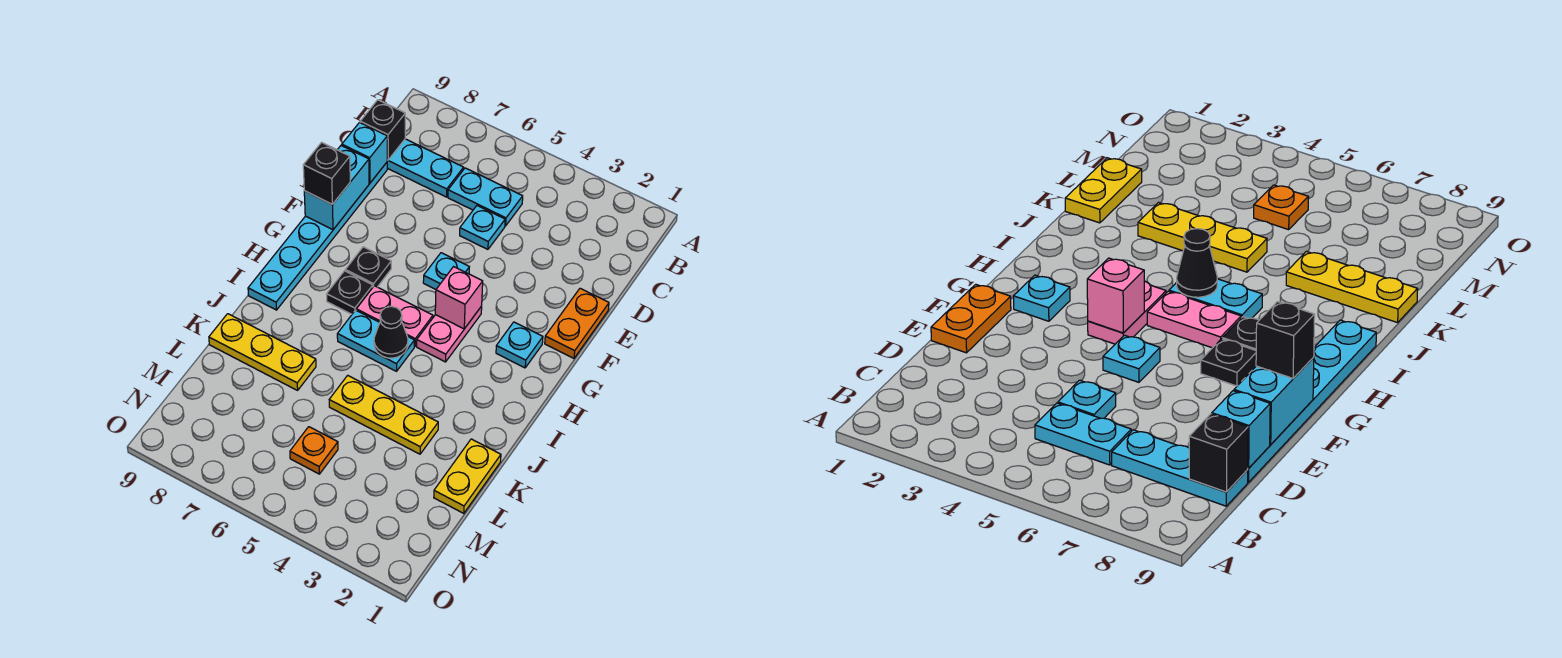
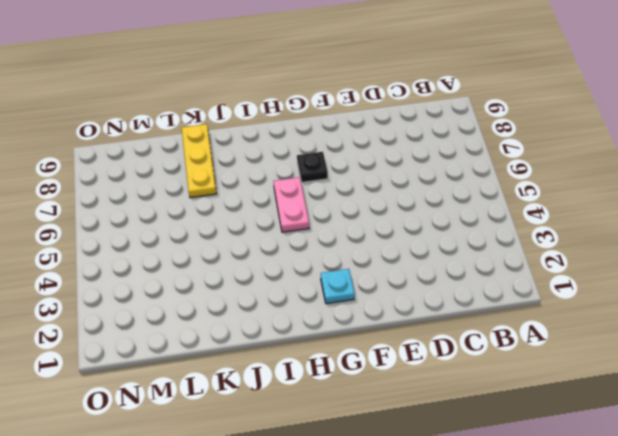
none -> cyan plate C5:C6 level 1
none -> cyan plate C7:C9 level 1
none -> cyan plate D5 level 1

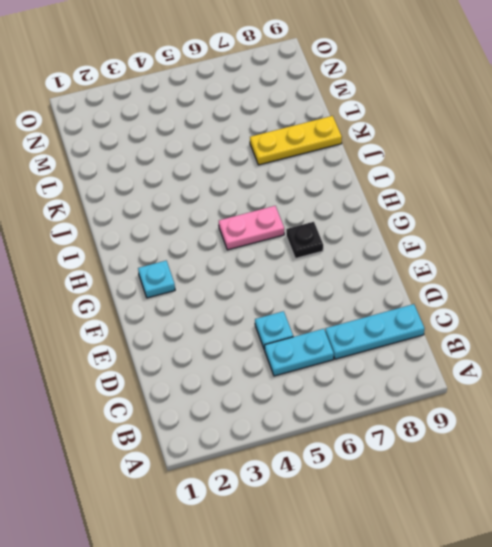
none -> cyan plate D9:I9 level 1
none -> orange plate E1:F1 level 1
none -> cyan plate F5 level 1

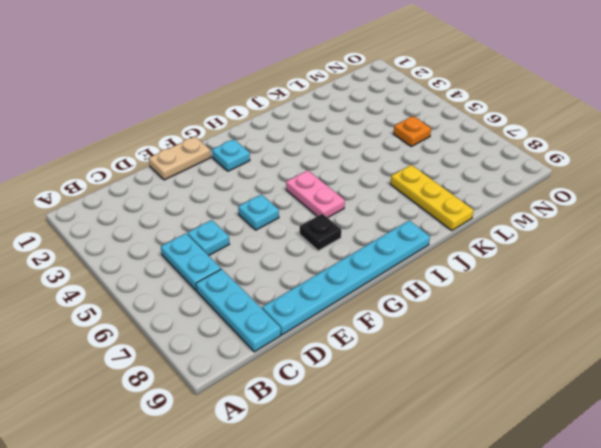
tan plate E1:F1 level 1 -> orange plate E1:F1 level 1
none -> pink plate G4:H4 level 1
none -> black plate H7 level 1
none -> cyan plate I5:I6 level 1

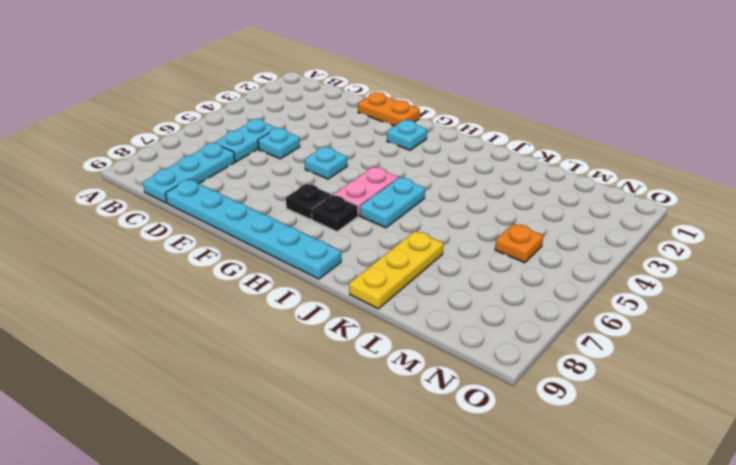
none -> pink plate G4:H4 level 1
none -> yellow plate K1:L1 level 1
none -> yellow plate K3:K5 level 1

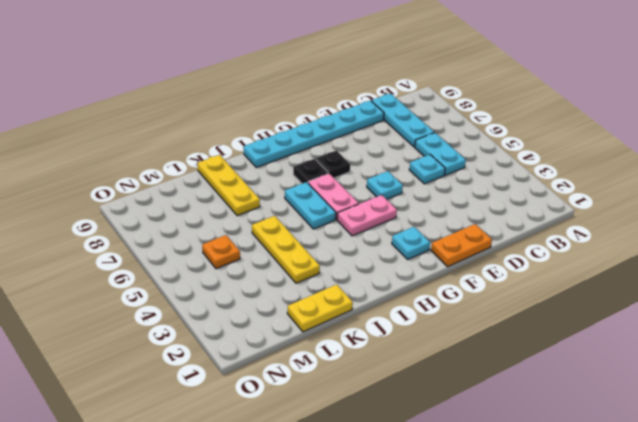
none -> black brick C9 level 2
none -> cyan brick D9 level 2
none -> cyan brick E9:F9 level 2

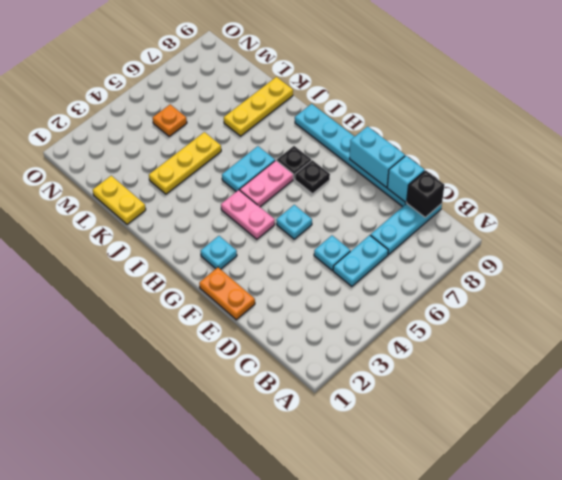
none -> pink brick G4 level 2
none -> black cone I5 level 2
none -> black brick F9 level 3

